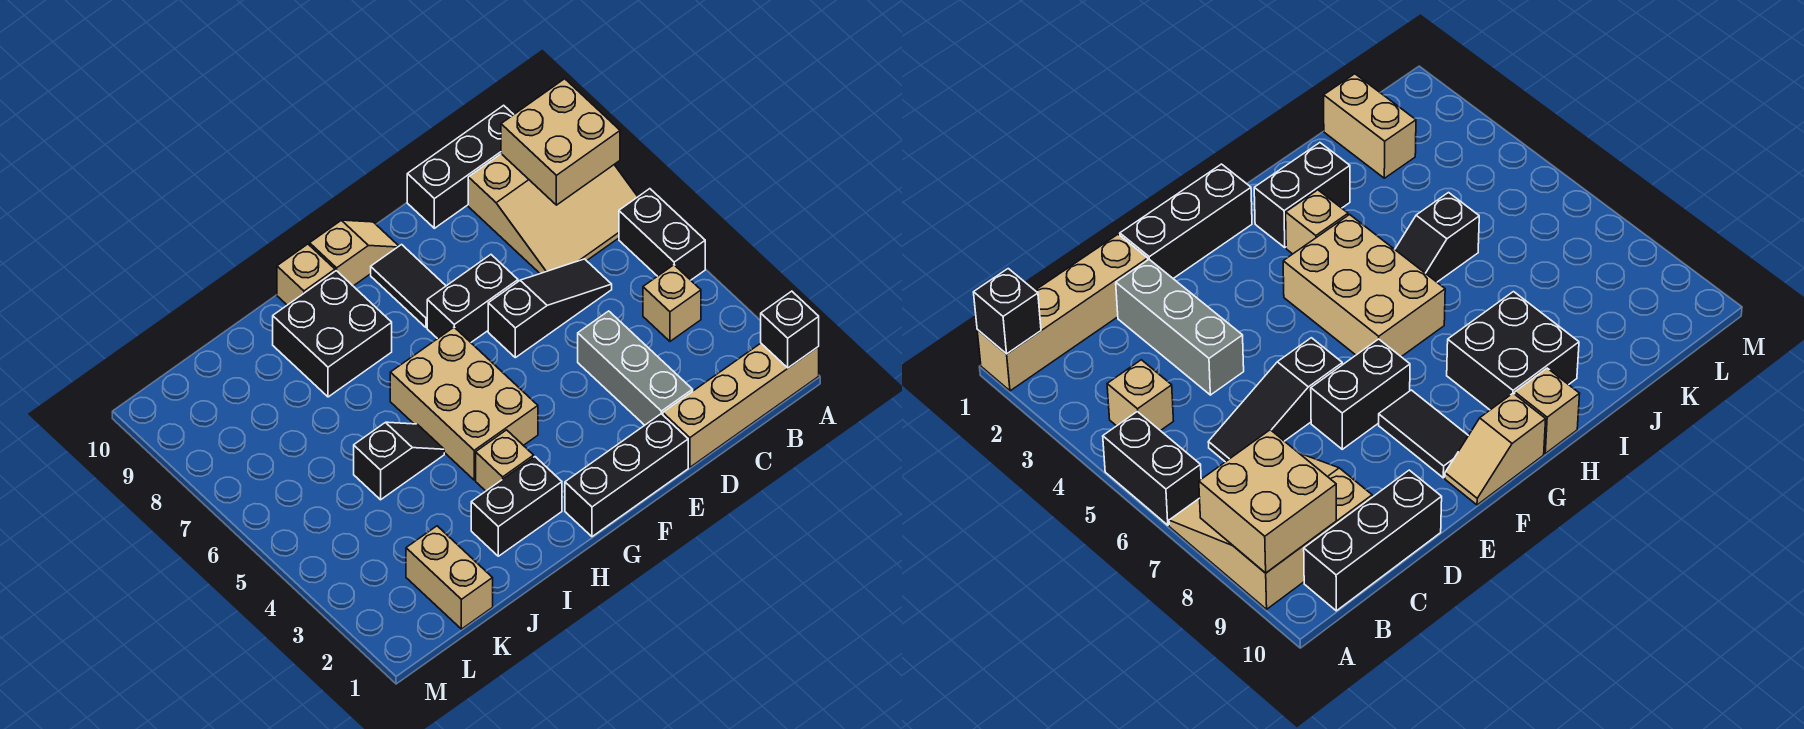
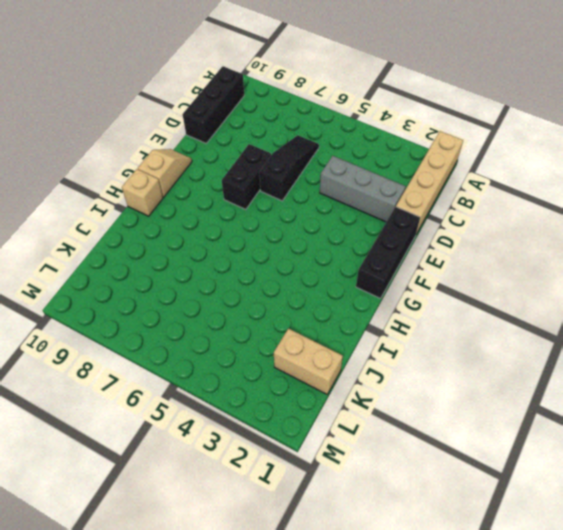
none -> black brick A5:A6 level 1
none -> tan slope A7:C9 level 1 top 9
none -> tan brick B4 level 1

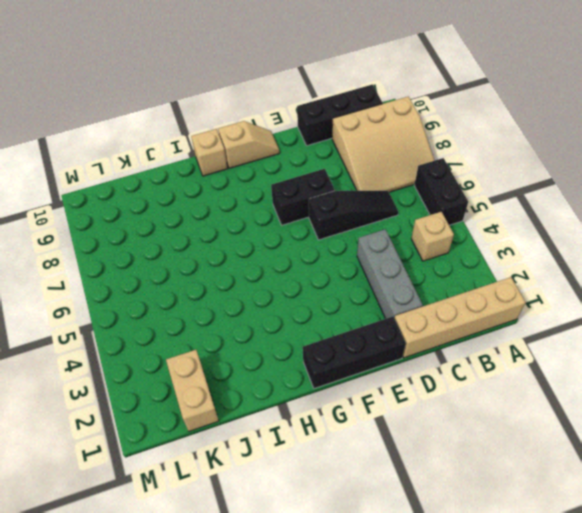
none -> black tile F8:F9 level 1
none -> tan brick G4:H6 level 1
none -> black brick H2:I2 level 1

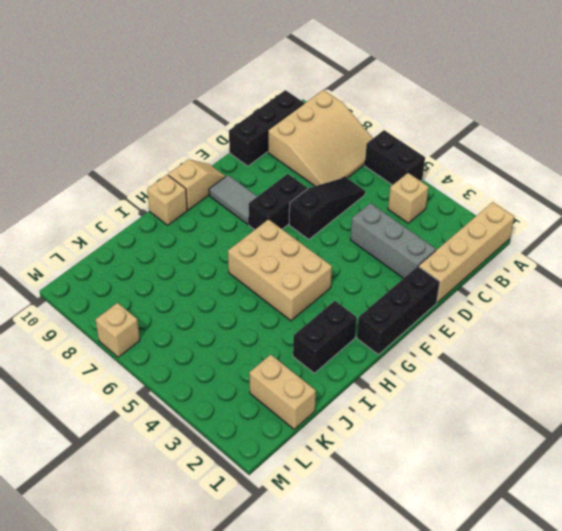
grey tile F8:F9 level 1 -> black tile F8:F9 level 1
tan brick M7 level 1 -> tan brick H3 level 1
none -> black brick H8:I9 level 1
none -> black slope I5:J5 level 1 top J
none -> black brick A1 level 2

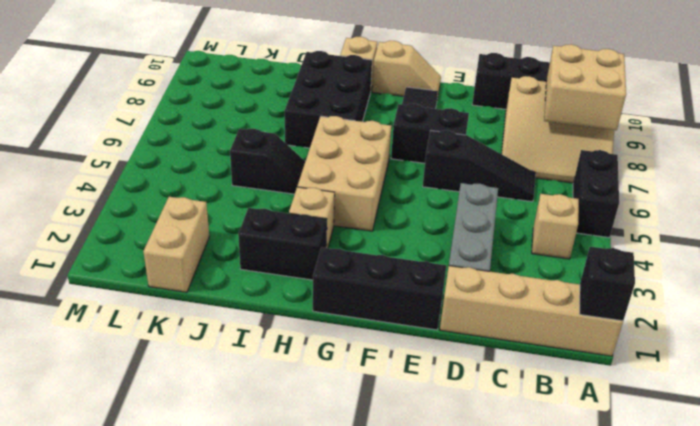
black brick H7:I9 level 1 -> black brick H8:I9 level 1

